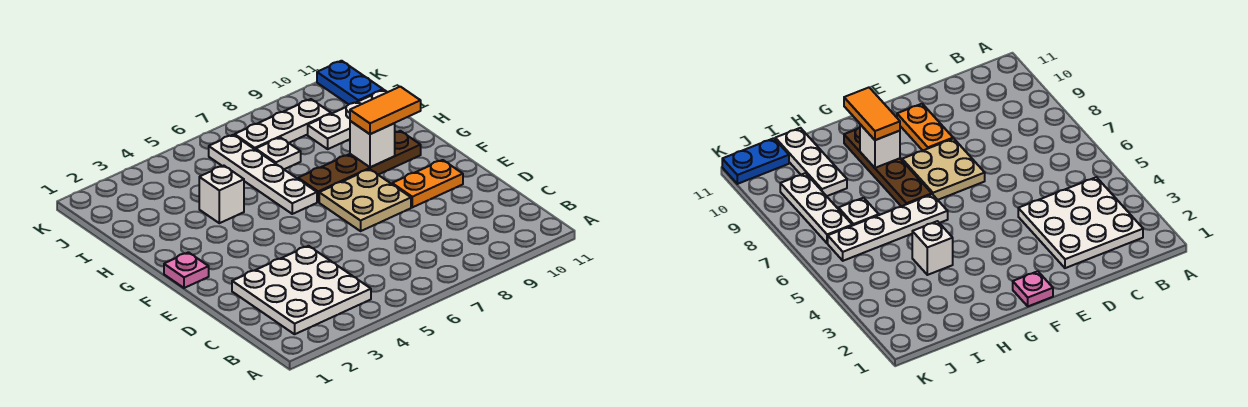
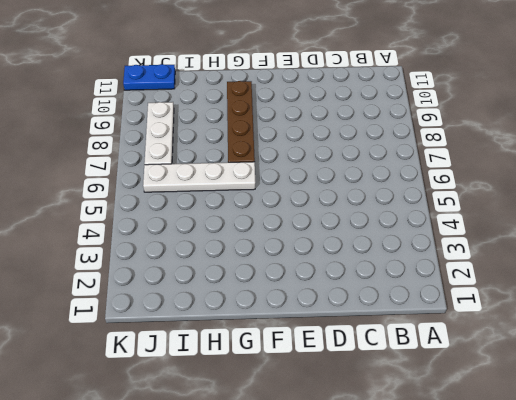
none -> white plate B2:D4 level 1
none -> tan plate E7:F8 level 1
none -> orange plate E9:E10 level 1

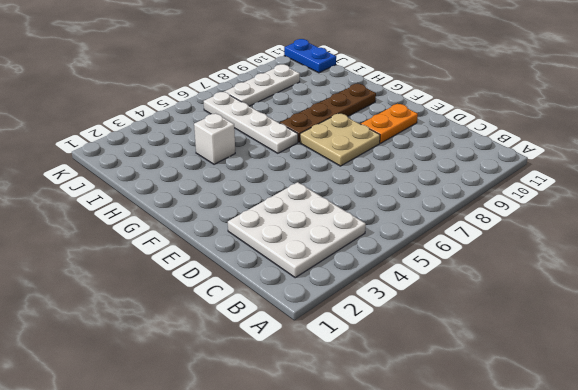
none -> pink plate F1 level 1
none -> white plate I7 level 1
none -> white plate I9:I11 level 1

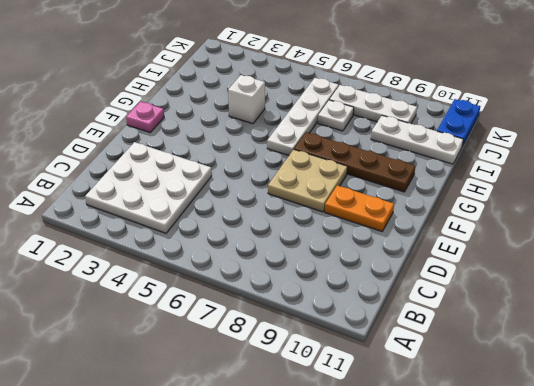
none -> white brick G9 level 2
none -> orange tile G9:G10 level 3

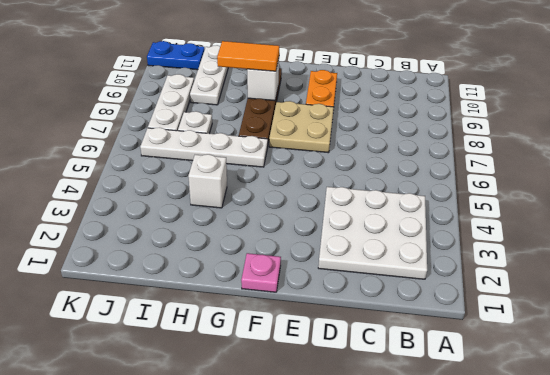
orange tile G9:H9 level 3 -> orange tile G9:G10 level 3

